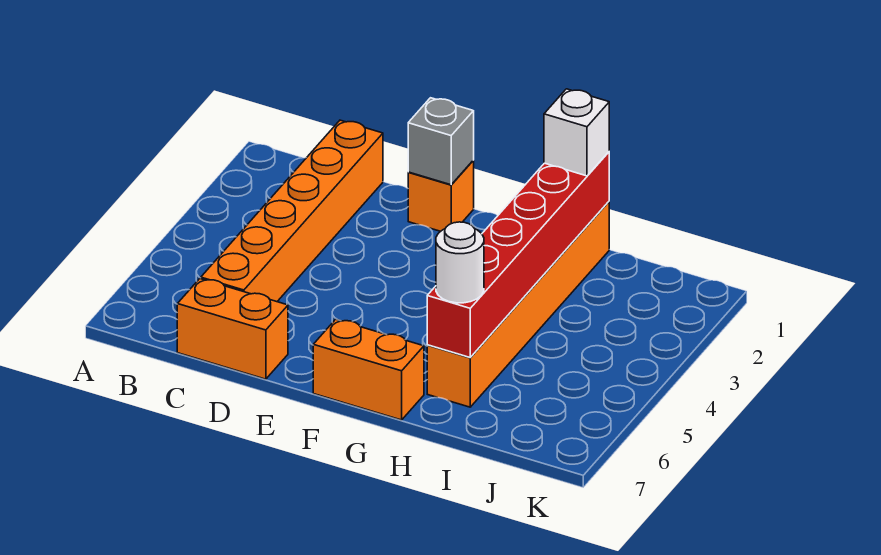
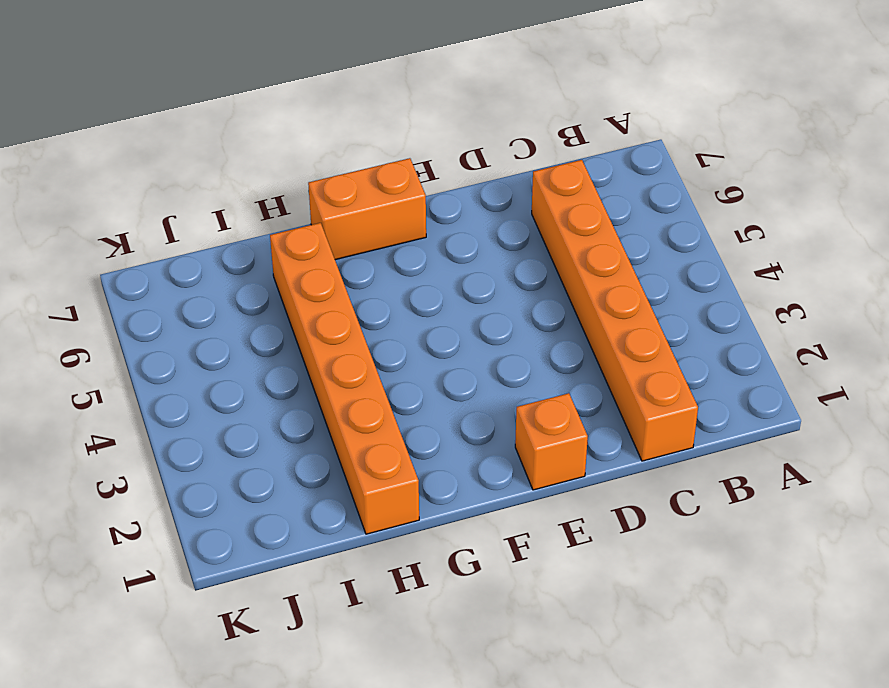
none -> orange brick C7:D7 level 1
none -> grey brick E1 level 2

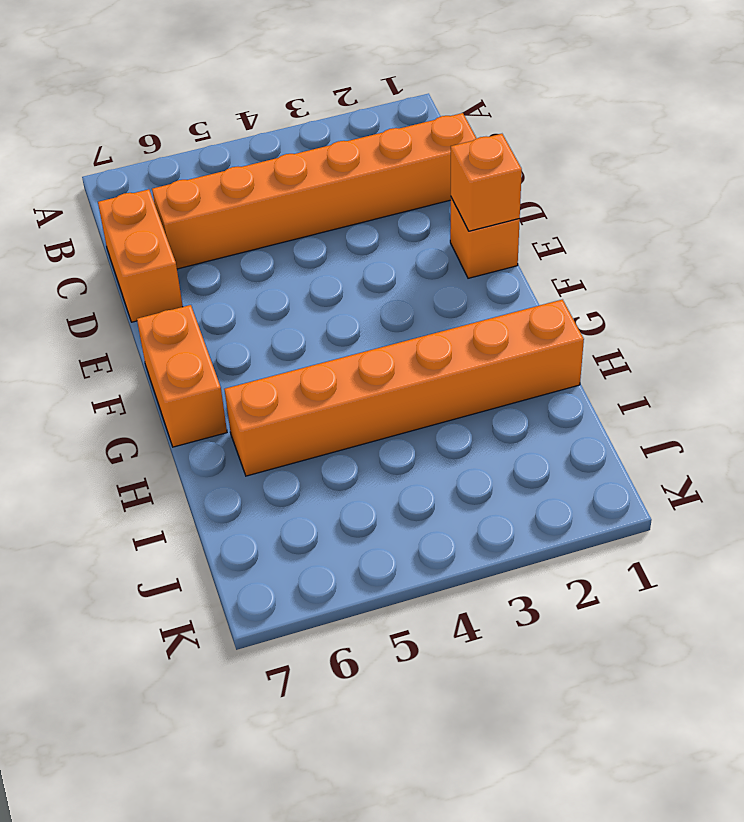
orange brick E1 level 2 -> grey brick E1 level 2
none -> red brick H1:H6 level 2
none -> white brick H1 level 3

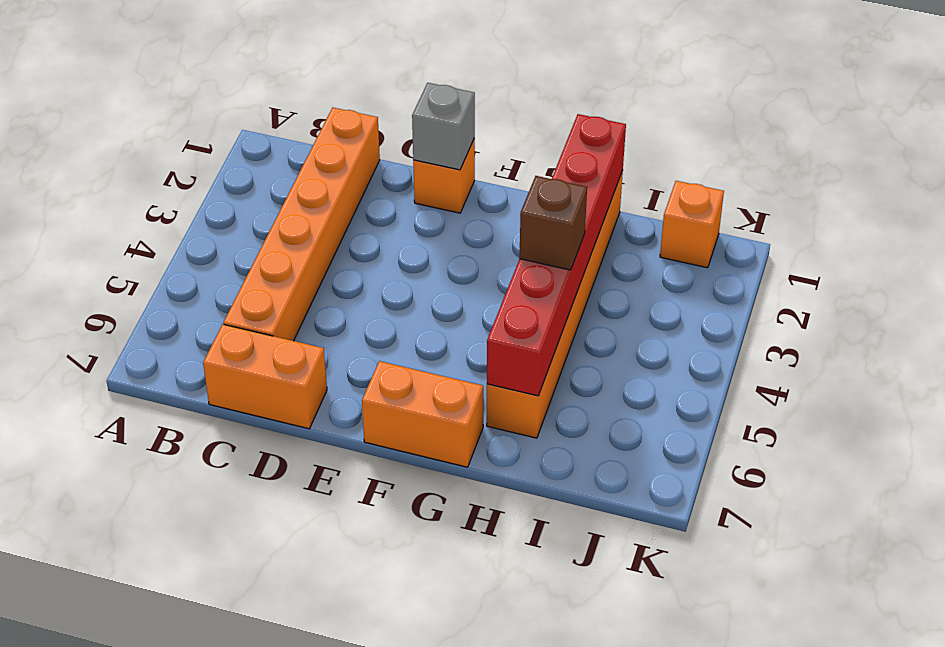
brown brick H4 level 3 -> none
orange brick J1 level 1 -> none
none -> white brick H1 level 3
none -> white round brick H6 level 3

